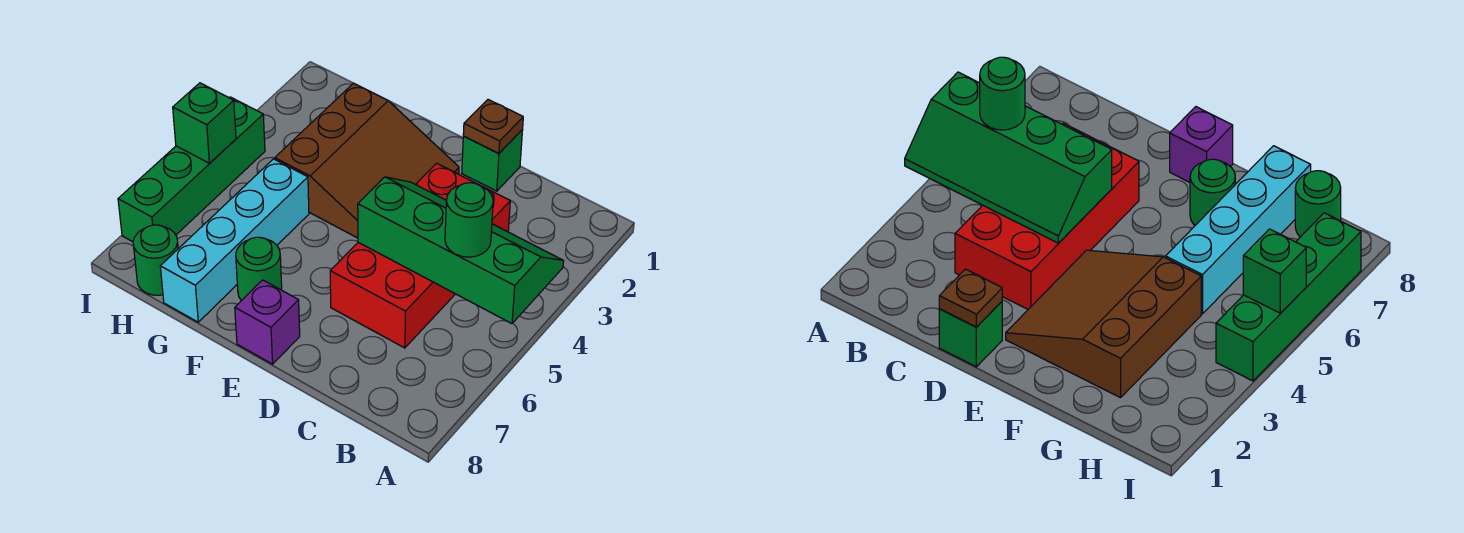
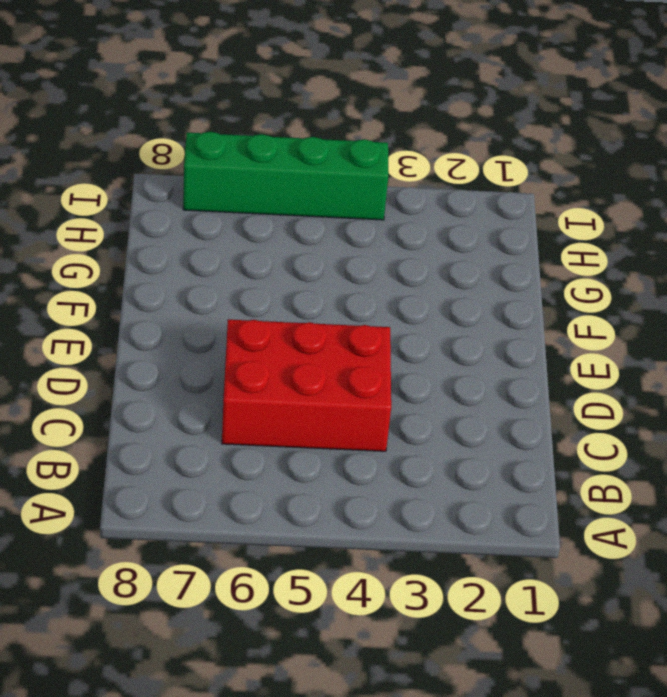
red brick C4:D6 level 1 -> red brick C3:D6 level 1
none -> green brick D1 level 1
none -> brown slope E2:G4 level 1 top G
none -> purple brick E8 level 1

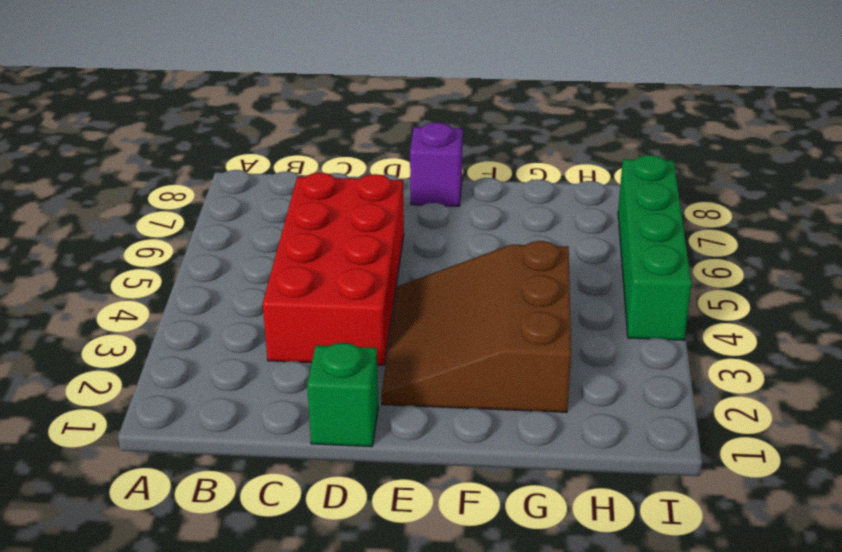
none -> green round brick F7 level 1
none -> cyan brick G5:G8 level 1
none -> green round brick H8 level 1

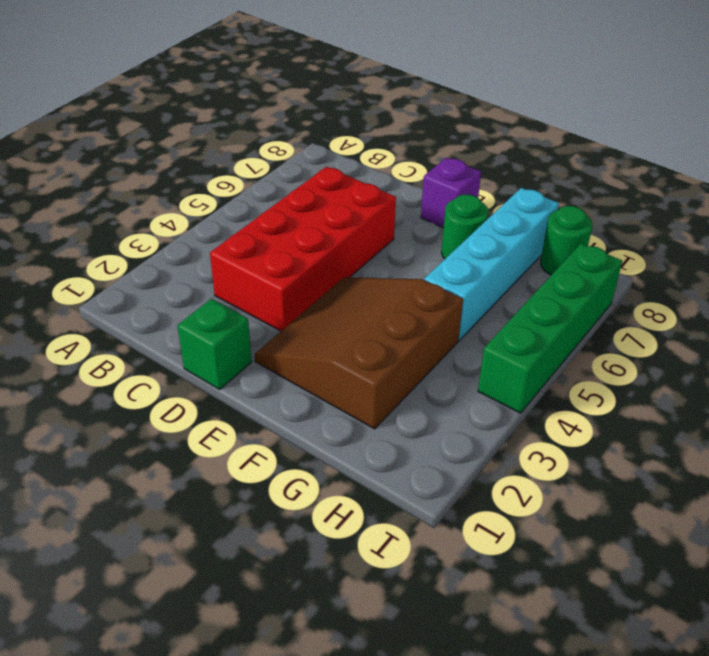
none -> green slope A4:D5 level 2 top 5
none -> brown plate D1 level 2
none -> green brick I5 level 2

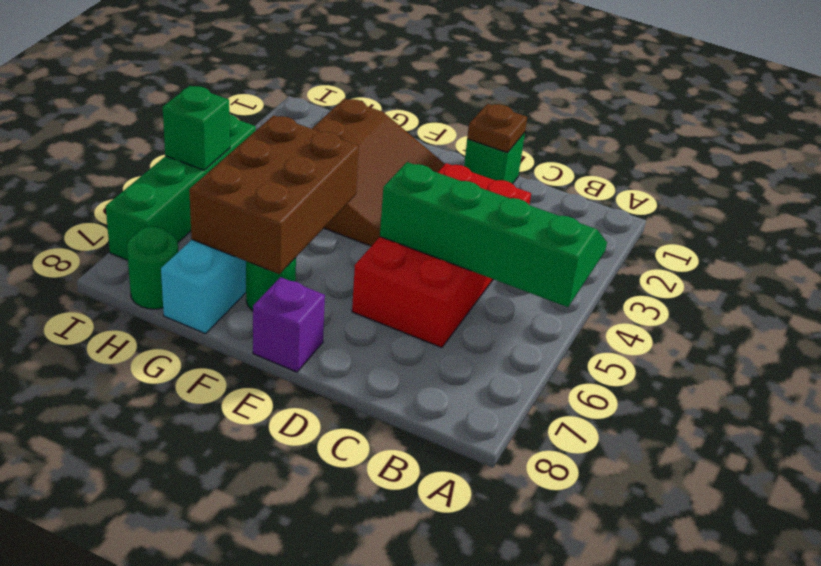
brown brick F5:G7 level 2 -> none
none -> green round brick B5 level 3

